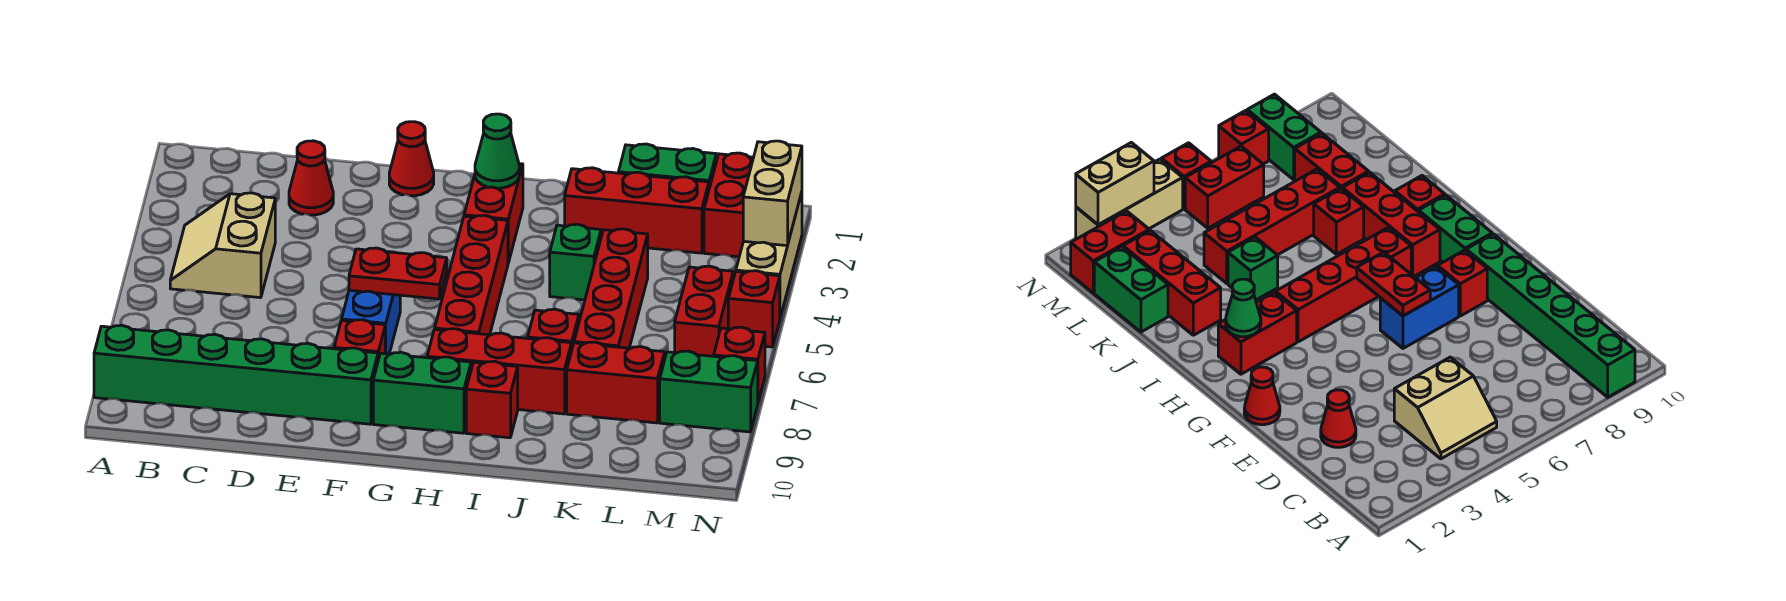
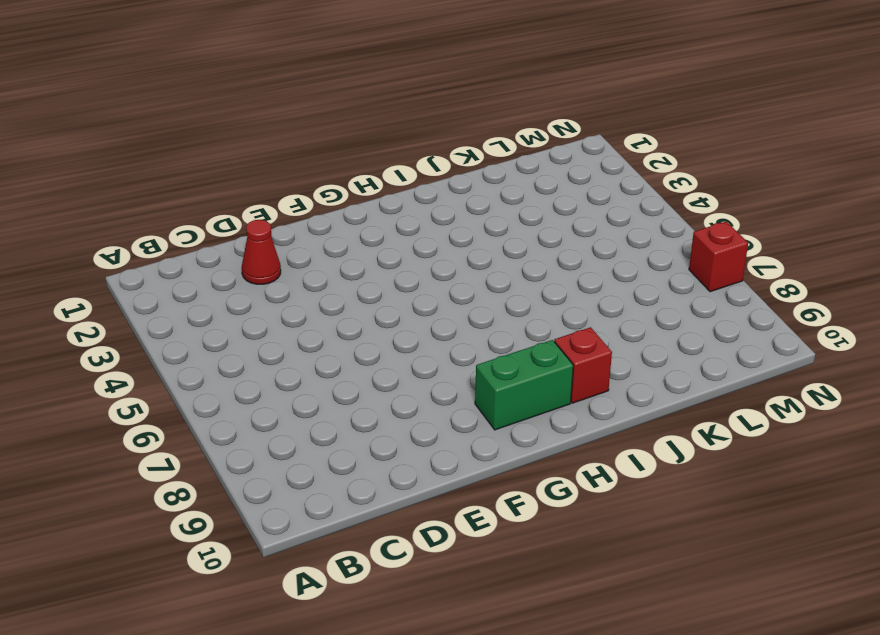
none -> green brick A9:F9 level 1
none -> tan slope B4:C5 level 1 top C
none -> red cone F1 level 1

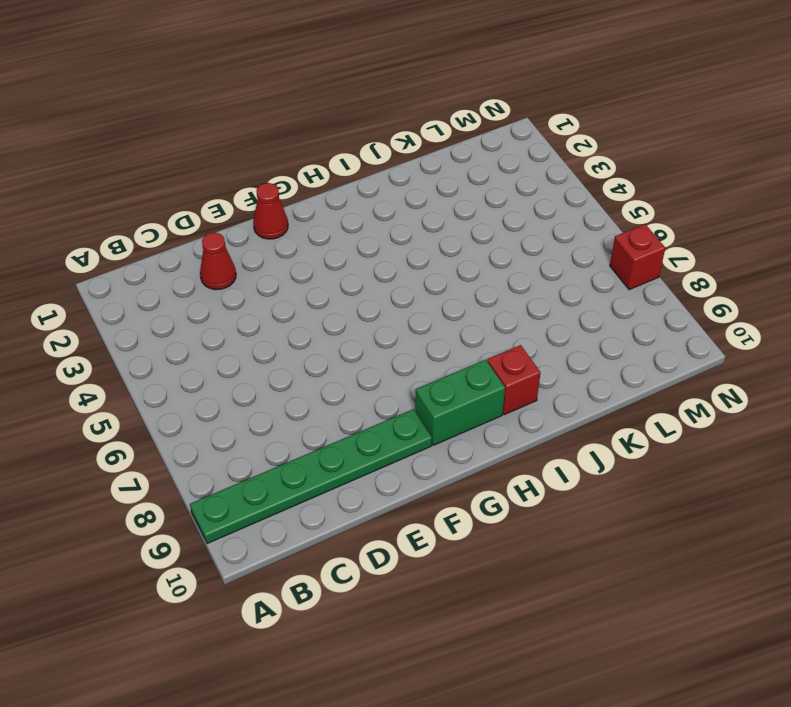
green plate A9:F9 level 1 -> green brick A9:F9 level 1
none -> tan slope B4:C5 level 1 top C
none -> blue brick F6:F7 level 1
none -> red brick F8 level 1

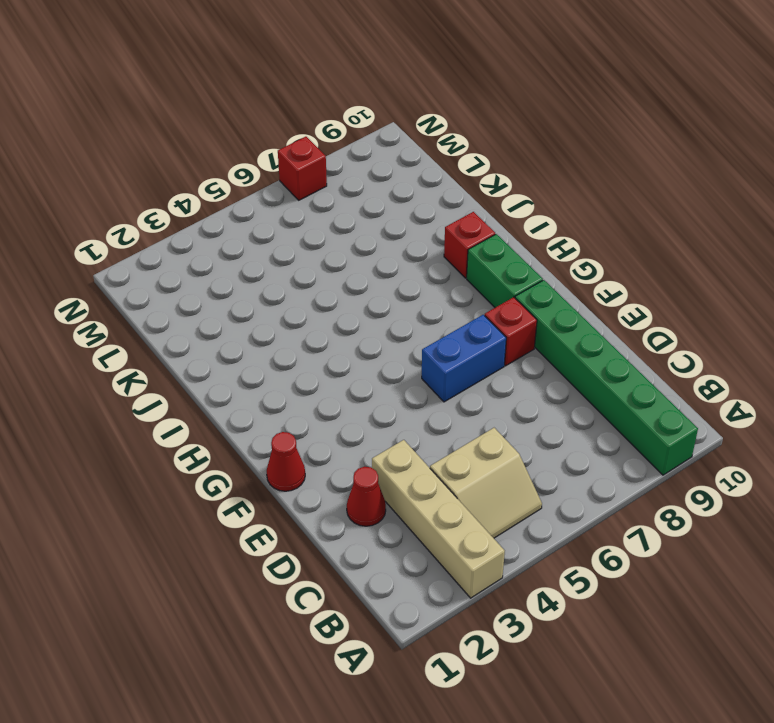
tan brick A3:D3 level 1 -> none
none -> red brick H2:H3 level 1
none -> red brick H4:H7 level 1
none -> red brick H8:J8 level 1

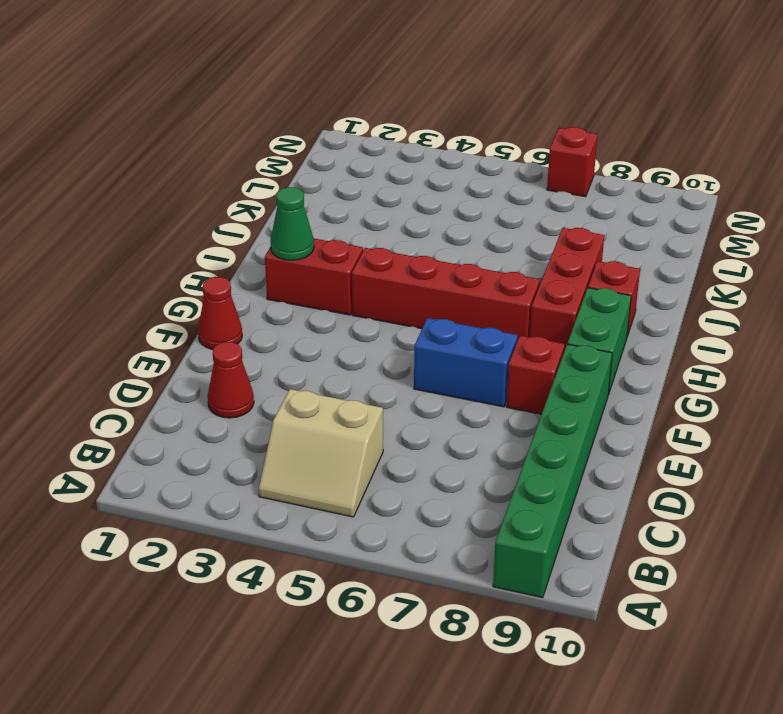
none -> red brick J2:L2 level 1
none -> green brick J4 level 1
none -> red brick J7 level 1

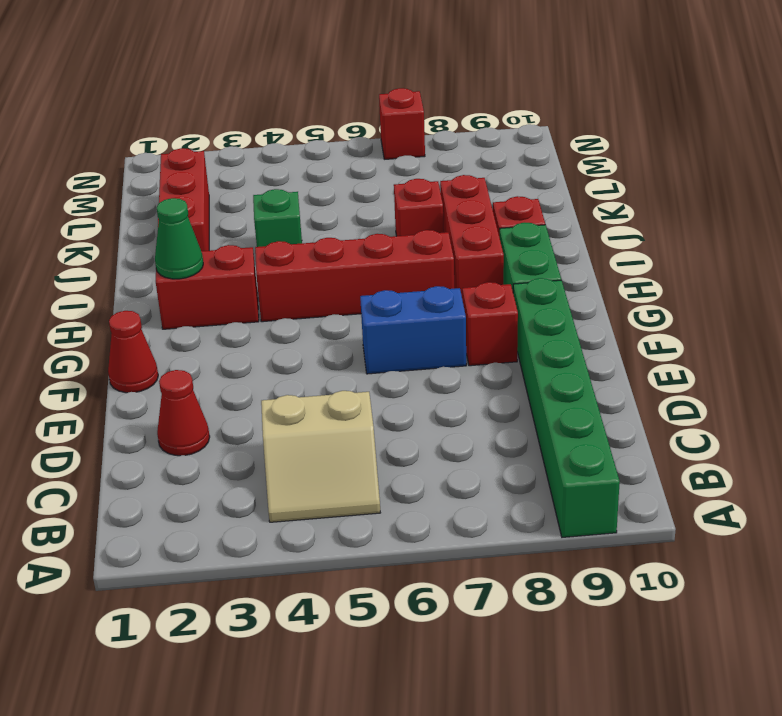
none -> green brick K1:L1 level 1
none -> red brick K4:K7 level 1
none -> red brick K8:L8 level 1

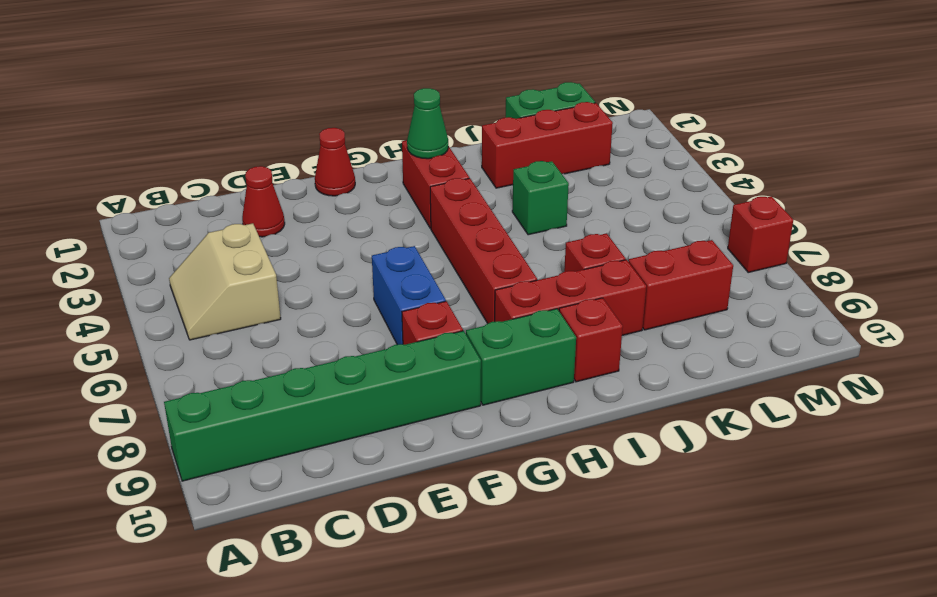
none -> red brick K4:K7 level 1
none -> red brick M1:M2 level 1
none -> red brick M5:M6 level 1

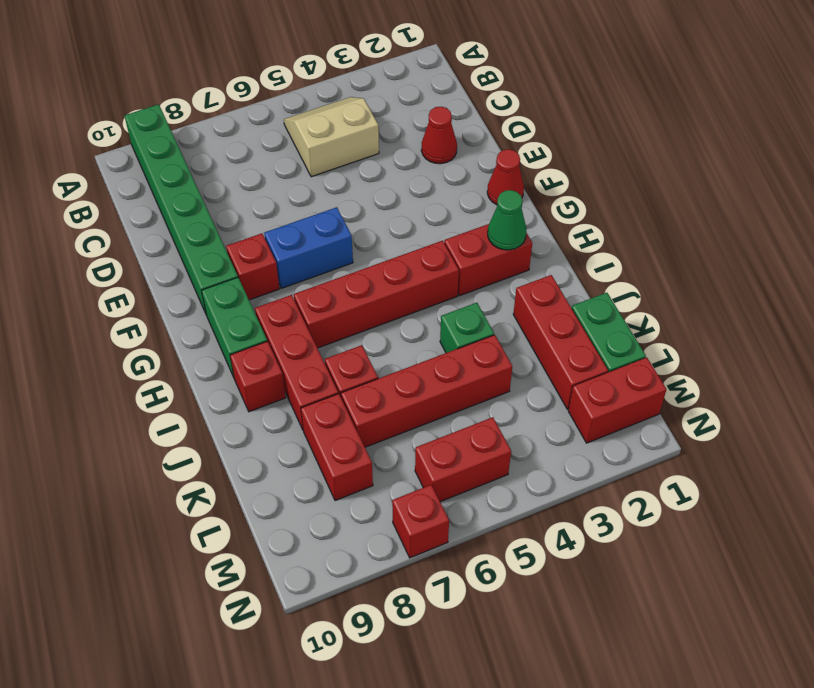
none -> green brick M8:N8 level 1
none -> tan brick N2:N4 level 1
none -> red brick N5 level 1

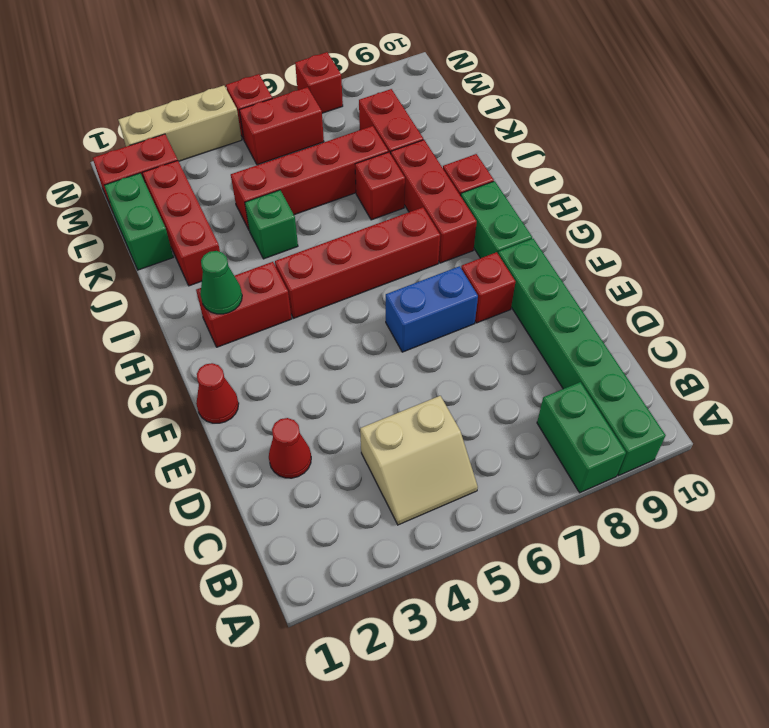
green brick A8:B8 level 1 -> green brick M8:N8 level 1
none -> red plate F6:G6 level 2
none -> tan brick N2:N3 level 2

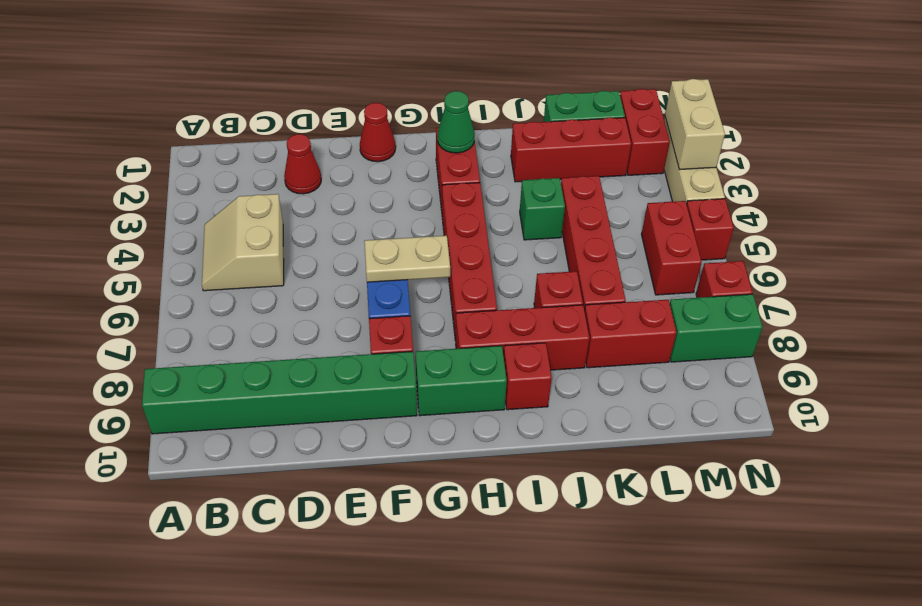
tan plate F6:G6 level 2 -> red plate F6:G6 level 2

